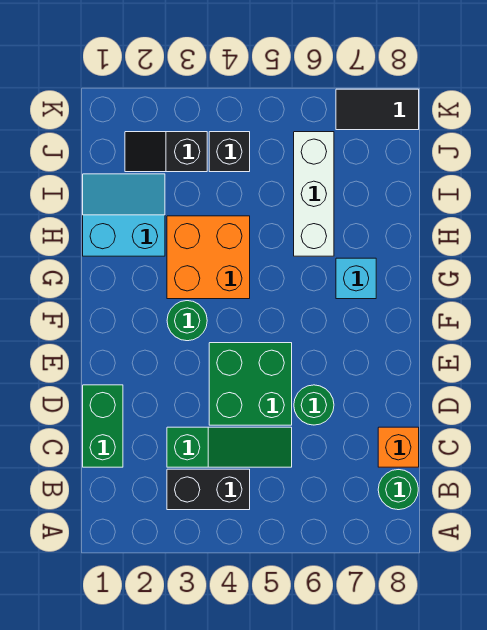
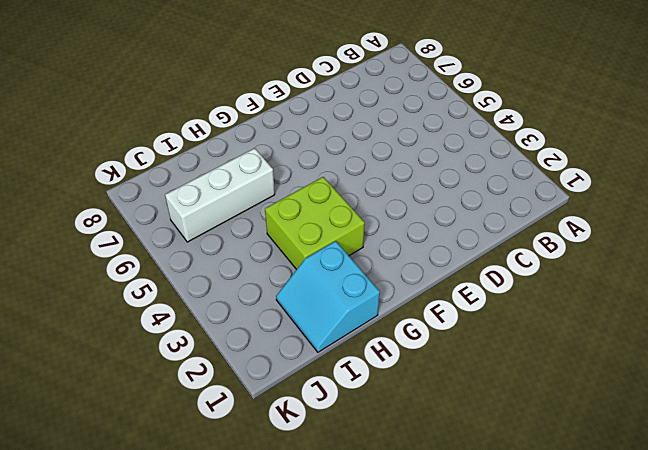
lime brick G3:H4 level 1 -> orange brick G3:H4 level 1
none -> black brick B3:B4 level 1
none -> green round brick B8 level 1
none -> green brick C1:D1 level 1

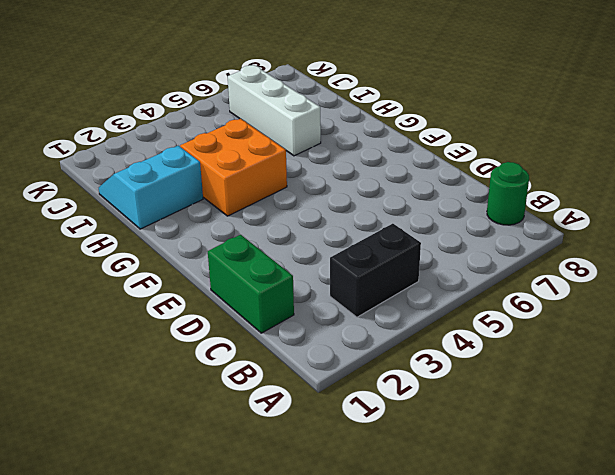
none -> green slope C3:C5 level 1 top 3
none -> orange brick C8 level 1
none -> green brick D4:E5 level 1

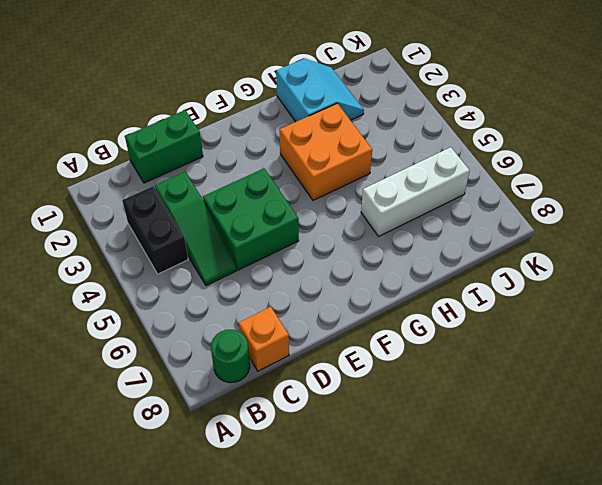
none -> green round brick D6 level 1
none -> green round brick F3 level 1
none -> cyan brick G7 level 1

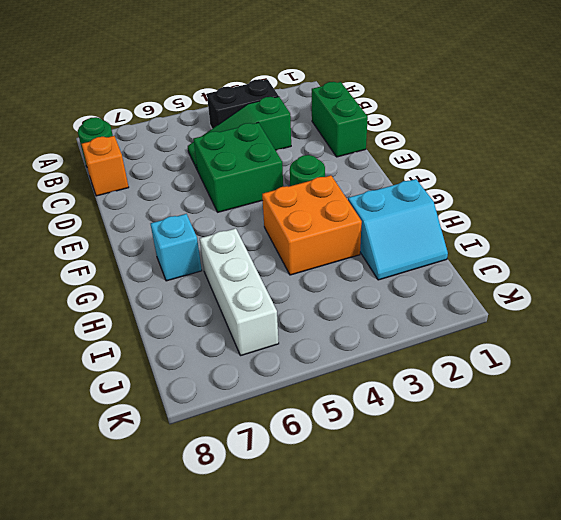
none -> green round brick D6 level 1
none -> black slope J2:J3 level 1 top 3
none -> black brick J4 level 1

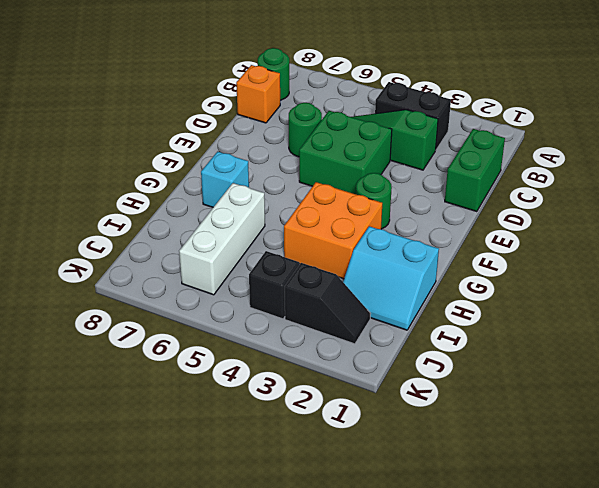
none -> black tile K7:K8 level 1

